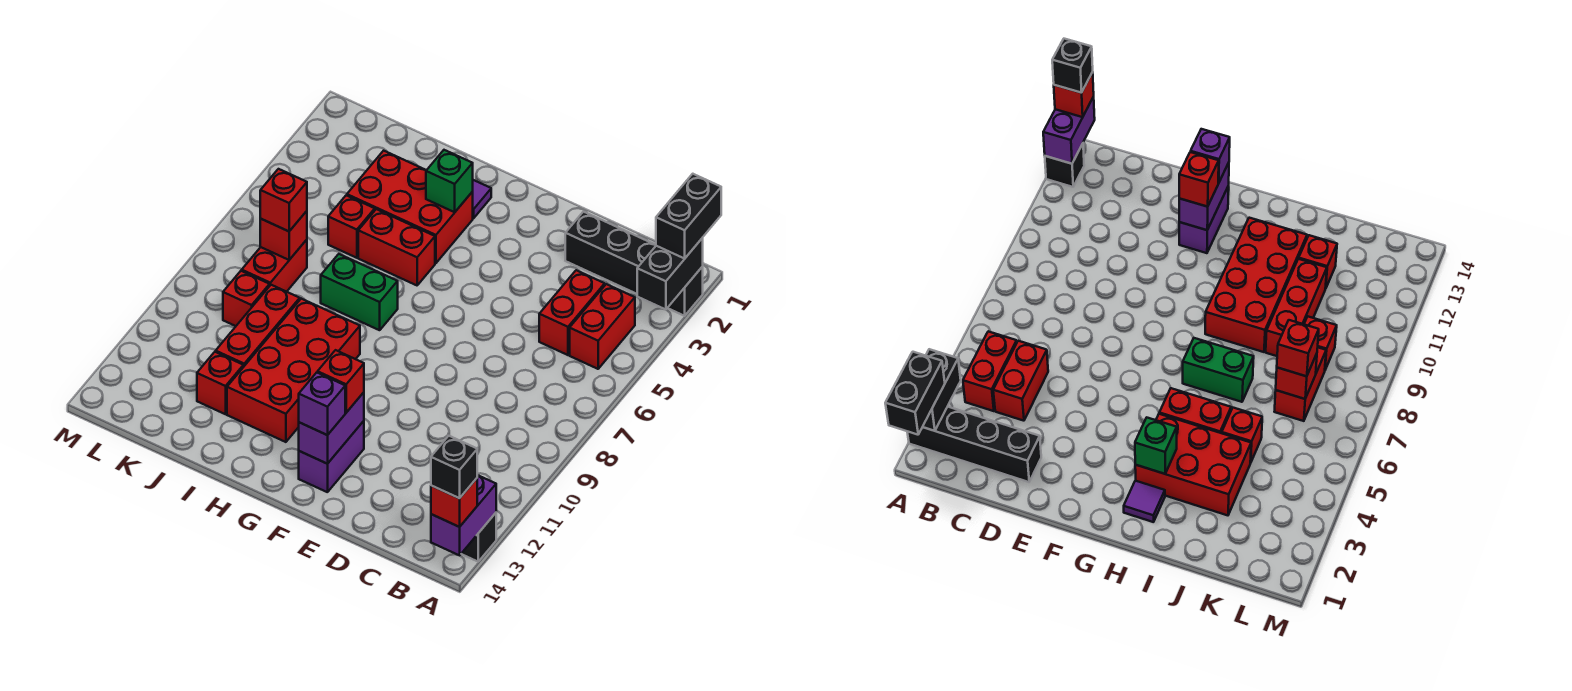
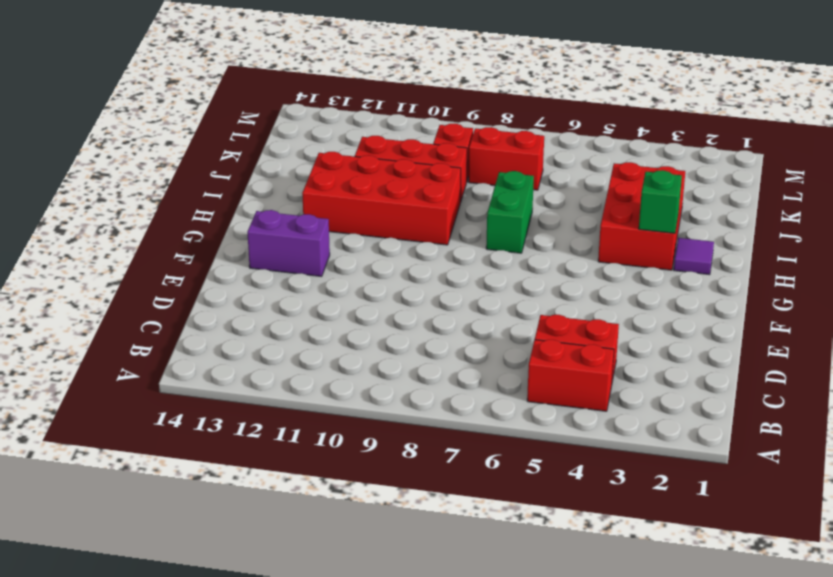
none -> black brick A2:D2 level 1
none -> black brick A13 level 1
none -> red brick H5:I5 level 1

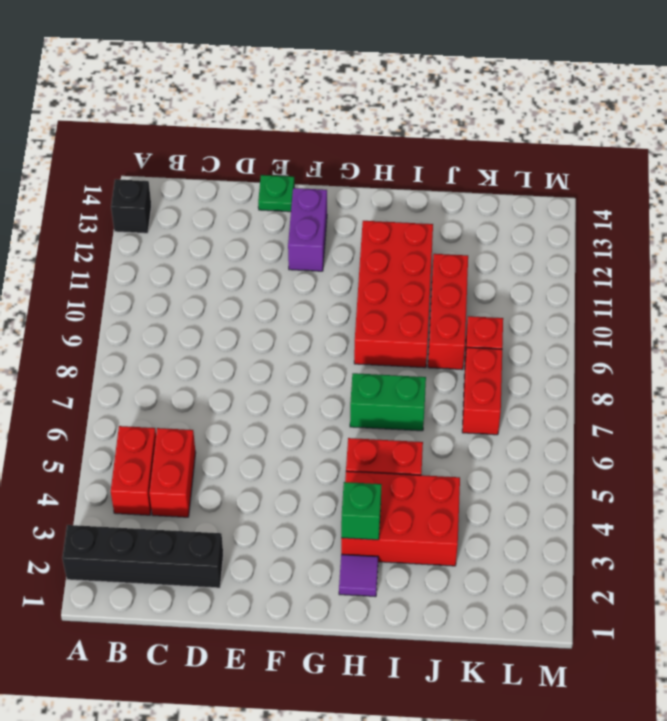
green plate E14 level 1 -> none
none -> red brick J5 level 1
none -> red brick J12 level 1
none -> black brick A2:A3 level 2

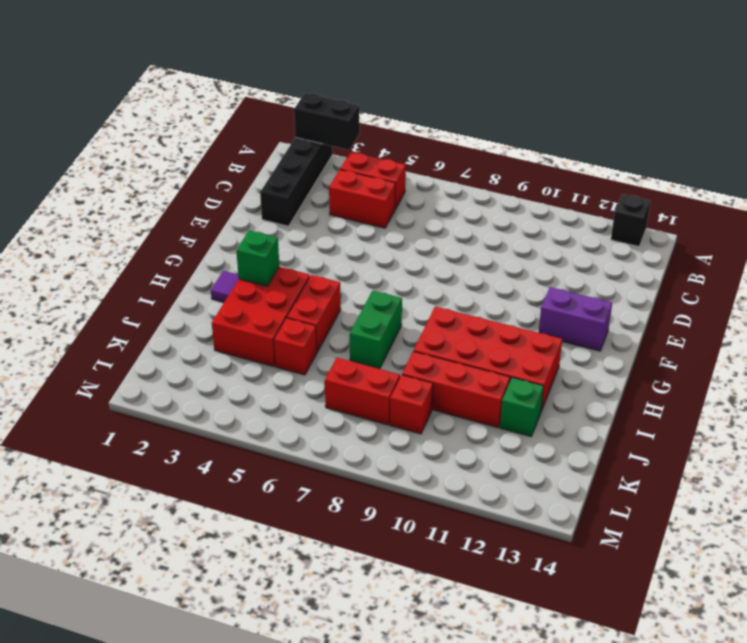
green brick J12 level 1 -> red brick J12 level 1
none -> purple brick A13:A14 level 2
none -> purple brick F12:F13 level 2
none -> red brick K7 level 2

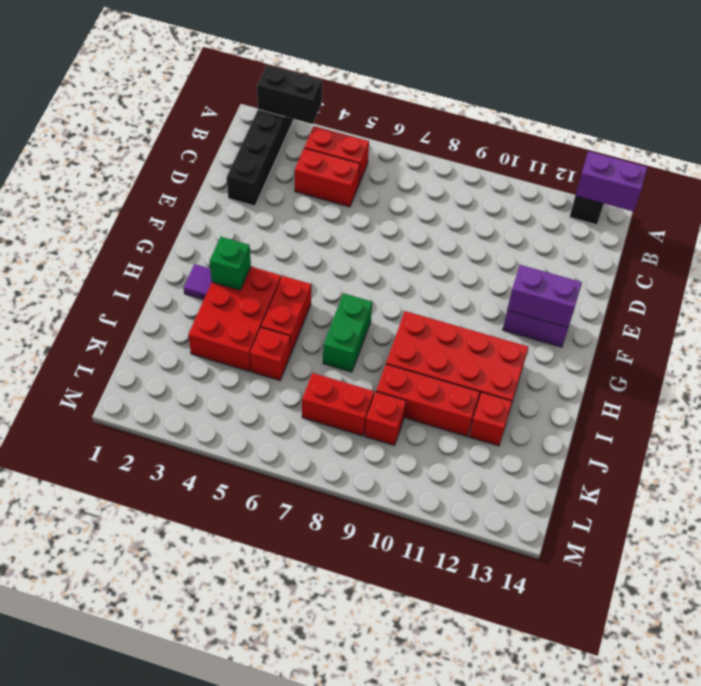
none -> red brick K7 level 2
none -> black brick A1:A2 level 3
none -> red brick A14 level 3

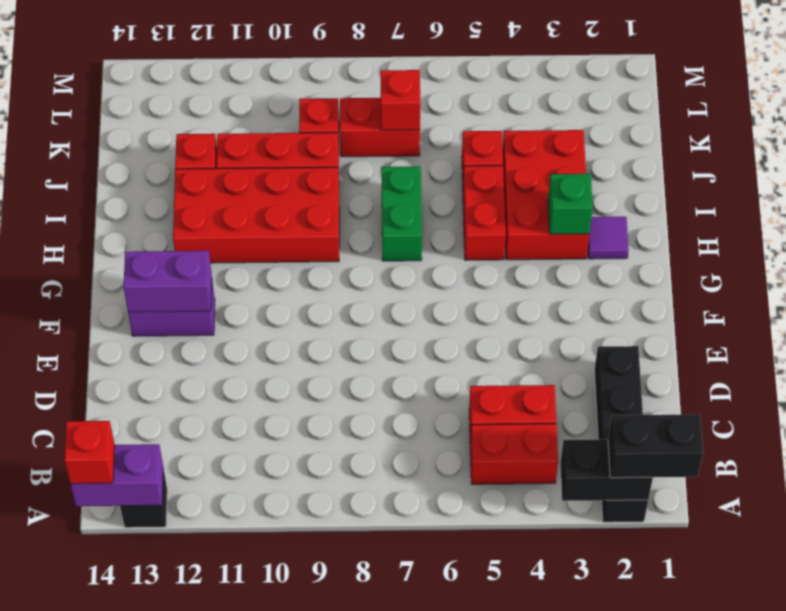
none -> red brick F12 level 3
none -> purple brick F13 level 3
none -> red brick K7 level 3

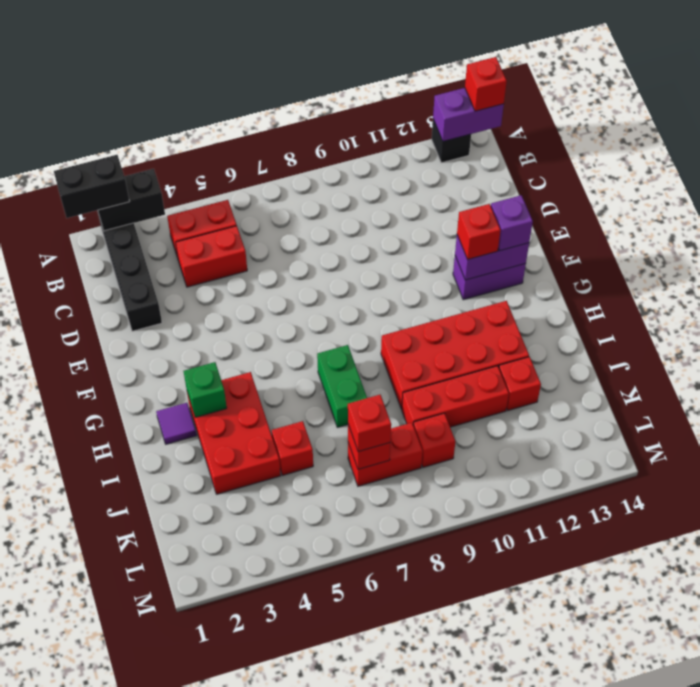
none -> red brick H5:I5 level 1
none -> black brick A14 level 4

